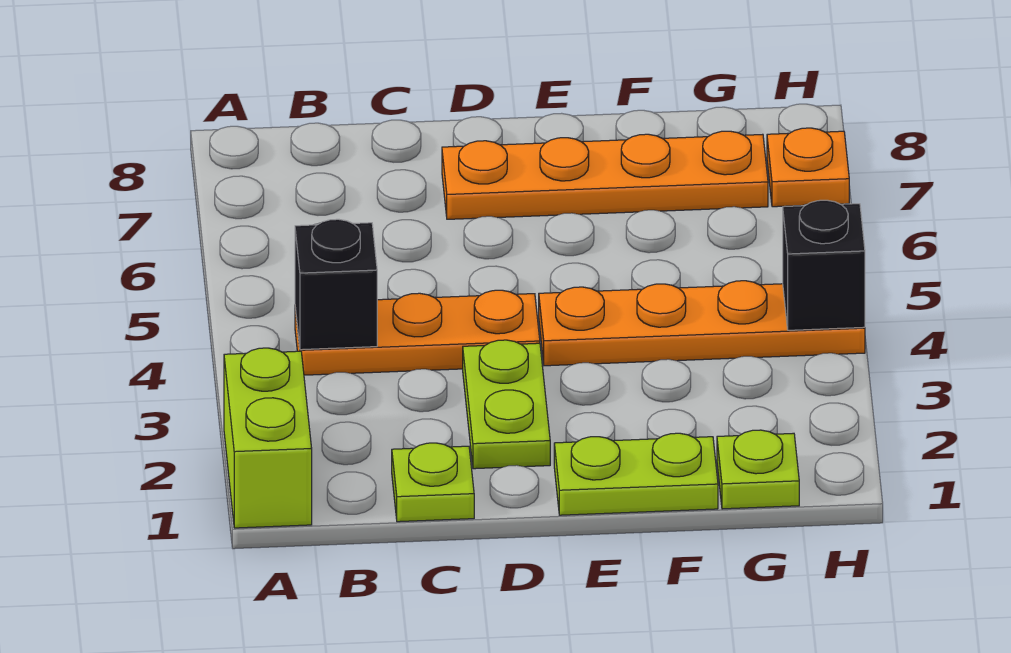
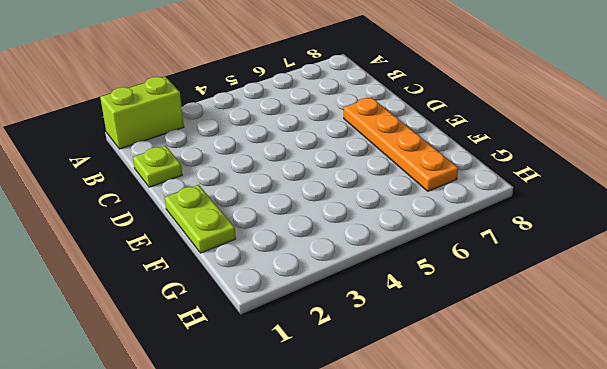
none -> orange plate B4:D4 level 1
none -> lime plate D2:D3 level 1

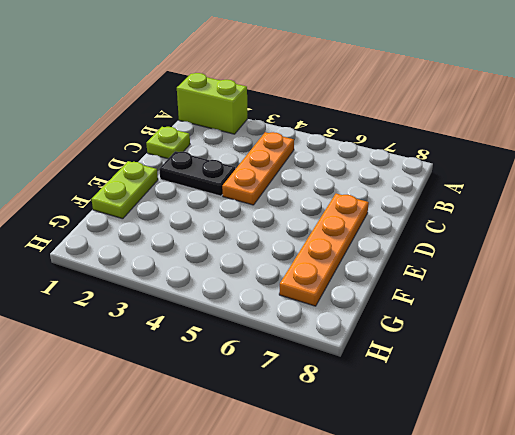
black plate D2:D3 level 1 -> lime plate D2:D3 level 1
none -> orange plate E4:H4 level 1
none -> lime plate G1 level 1

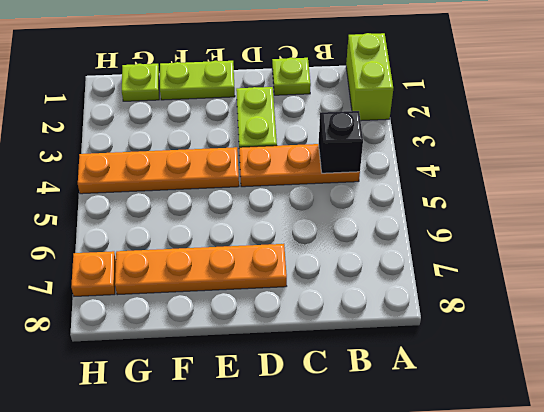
none -> black brick H4 level 2

